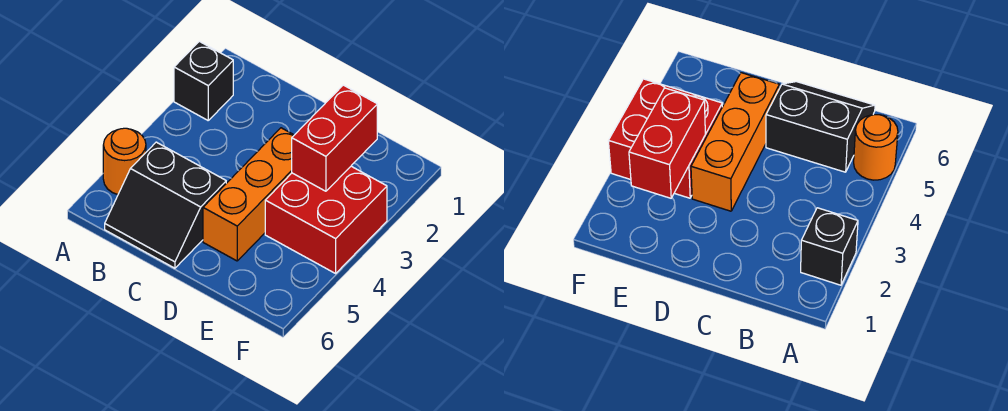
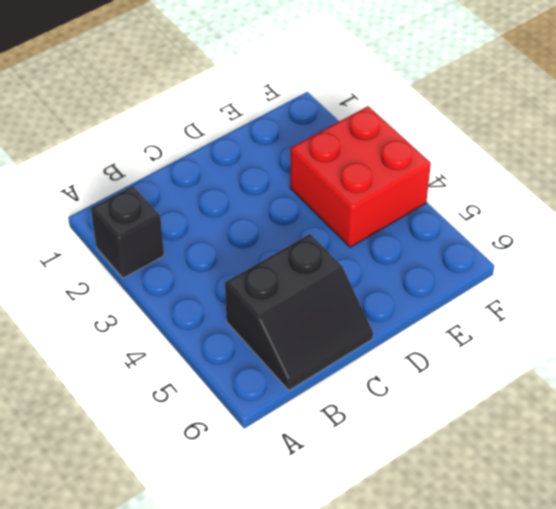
none -> orange round brick A5 level 1
none -> orange brick D3:D5 level 1

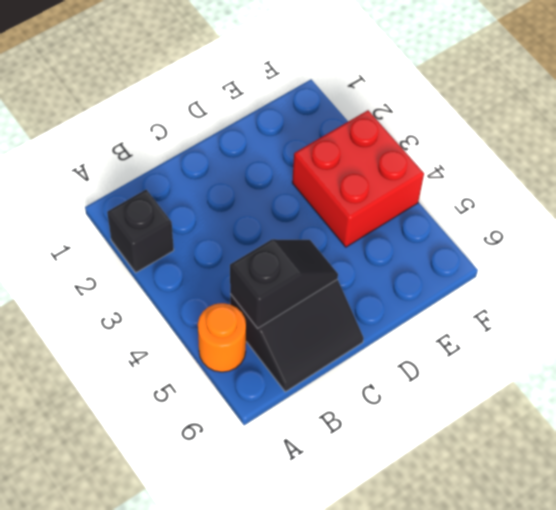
black slope B5:C5 level 2 top B -> none
none -> orange brick D3:D5 level 1
none -> red brick E2:E3 level 2

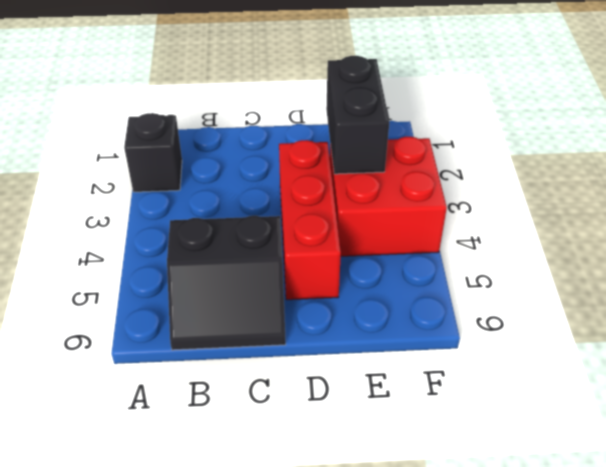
red brick D3:D5 level 1 -> orange brick D3:D5 level 1
black brick E2:E3 level 2 -> red brick E2:E3 level 2
none -> orange round brick A5 level 1

